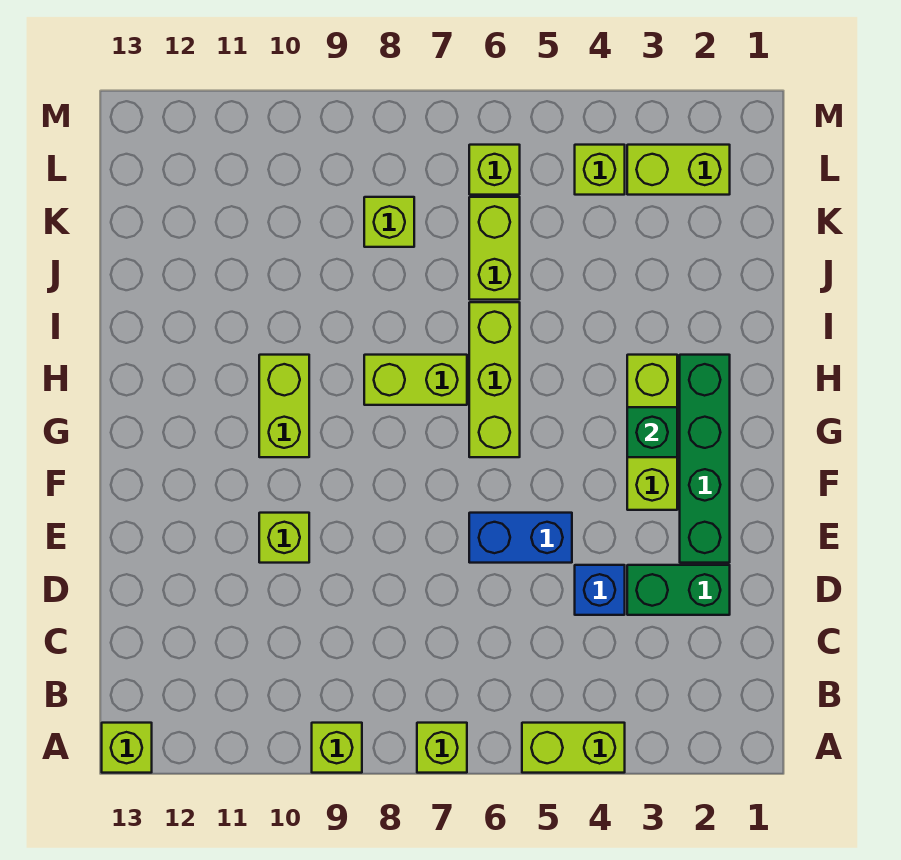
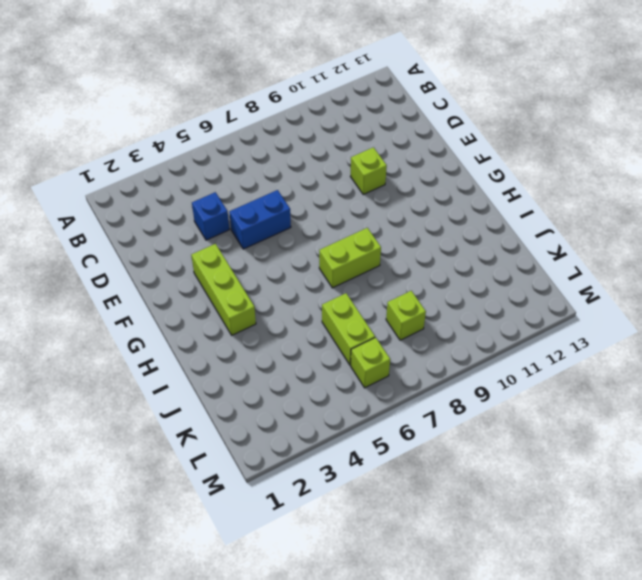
none -> lime brick A4:A5 level 1
none -> lime brick A7 level 1
none -> lime brick A9 level 1

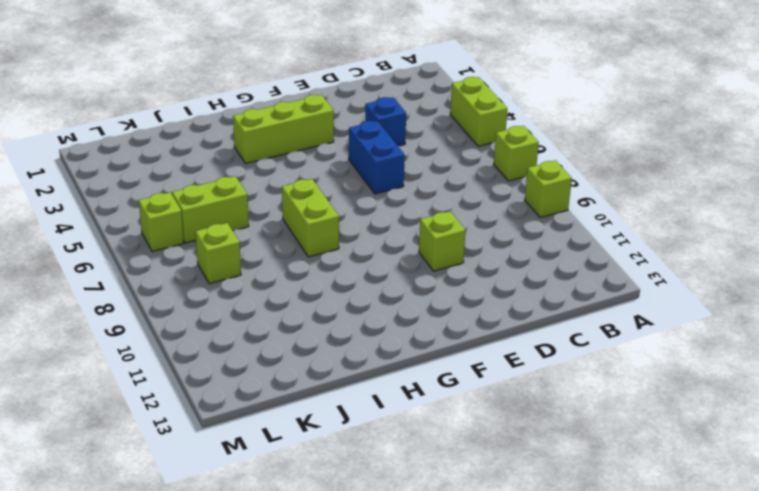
none -> lime brick A13 level 1
none -> green brick D2:D3 level 1
none -> green brick E2:H2 level 1

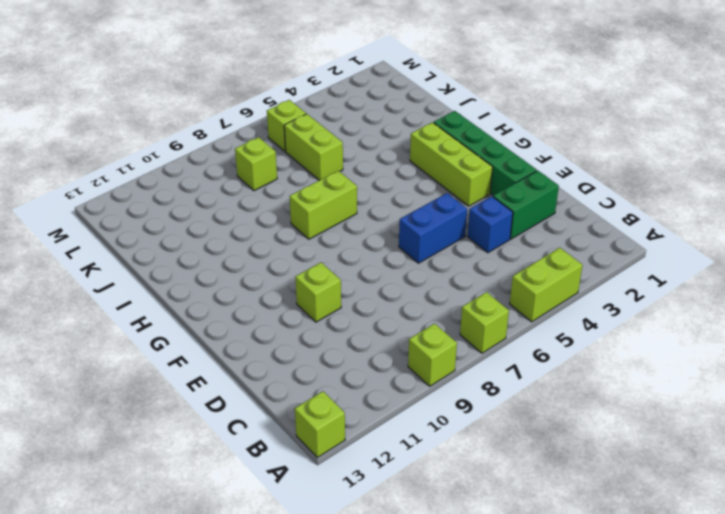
none -> lime brick G6:I6 level 1
none -> lime brick G10:H10 level 1
none -> lime brick L2:L3 level 1

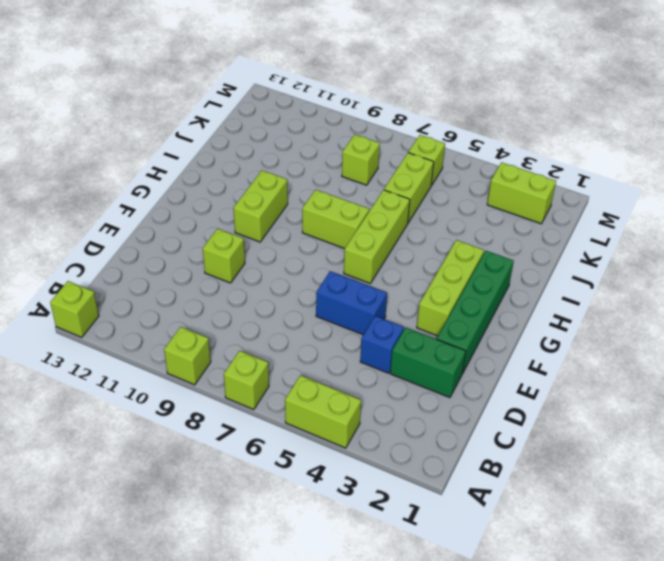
none -> lime brick L4 level 1
none -> green brick G3 level 2

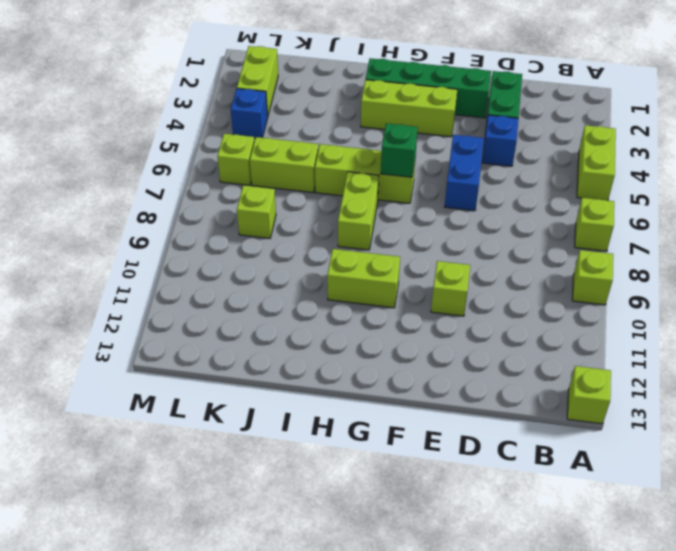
green brick G6 level 2 -> green brick G3 level 2
blue brick L4 level 1 -> lime brick L4 level 1

